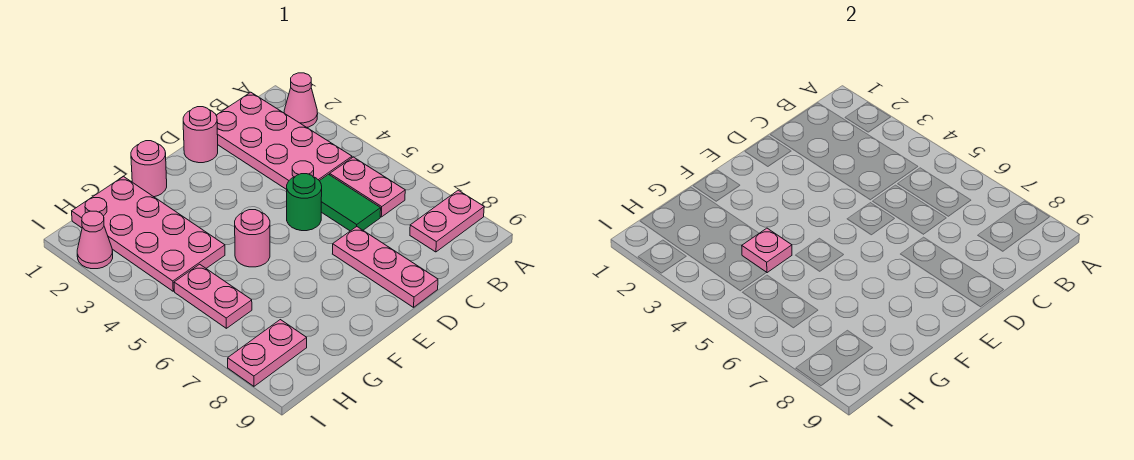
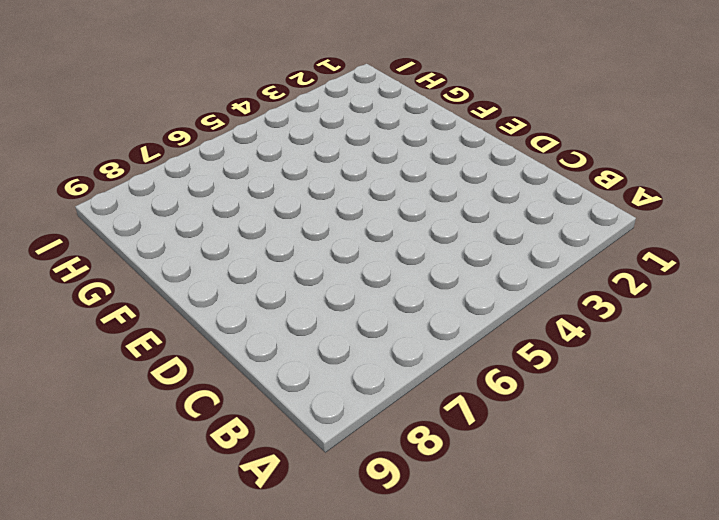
none -> pink cone A2 level 1
none -> pink plate A8:B8 level 1
none -> pink plate B1:C4 level 1

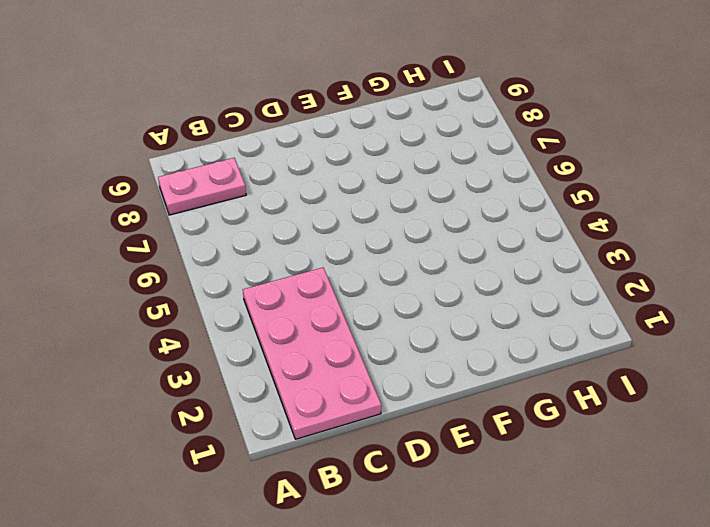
none -> pink cone A2 level 1
none -> pink plate B5:B6 level 1
none -> green tile C5:C6 level 1

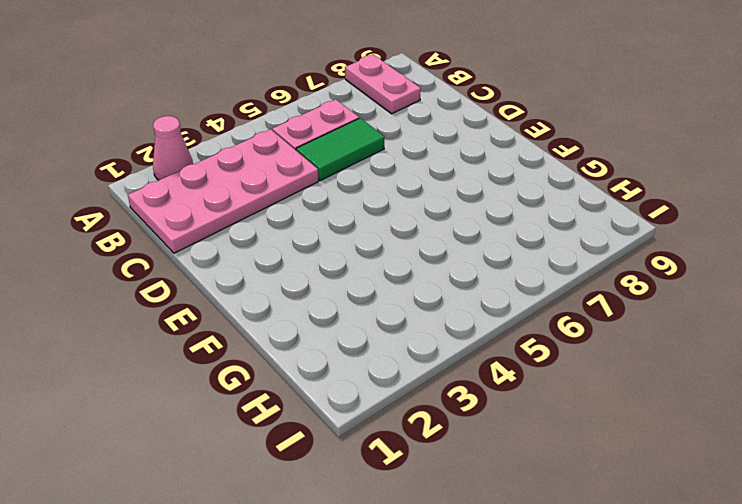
none -> pink round brick D1 level 1
none -> green round brick D5 level 1
none -> pink plate D7:D9 level 1

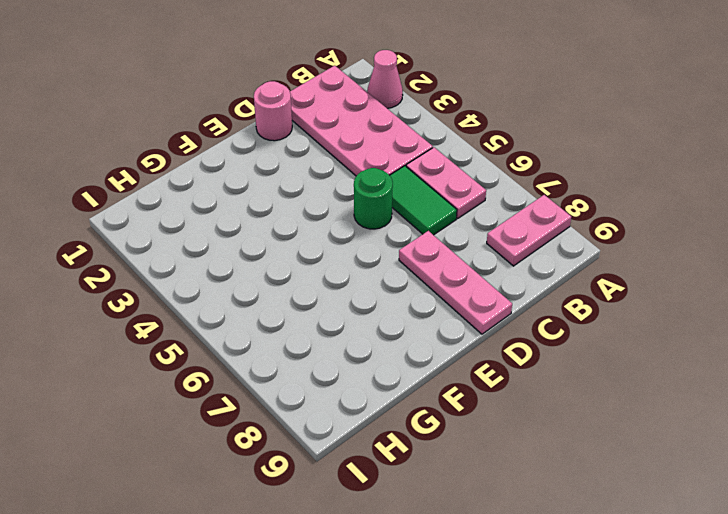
none -> pink round brick F1 level 1
none -> pink round brick F5 level 1
none -> pink plate G1:H4 level 1

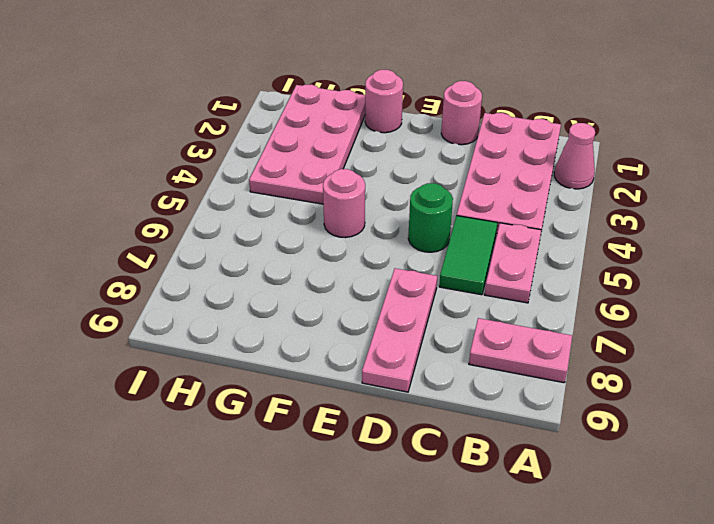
none -> pink plate H5:H6 level 1
none -> pink plate H8:I8 level 1
none -> pink cone I2 level 1

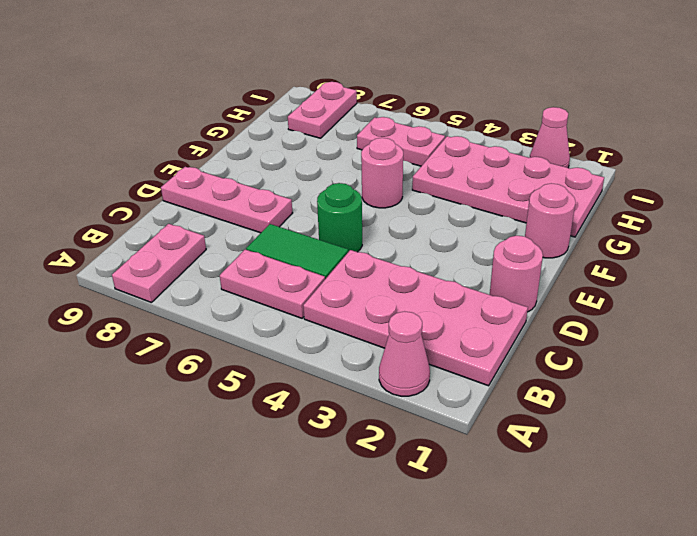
none -> pink plate G4 level 2

